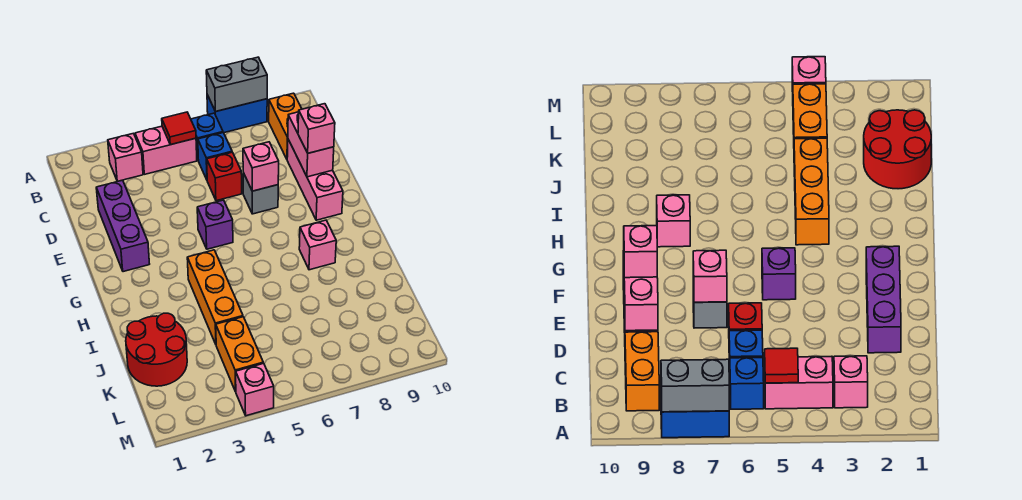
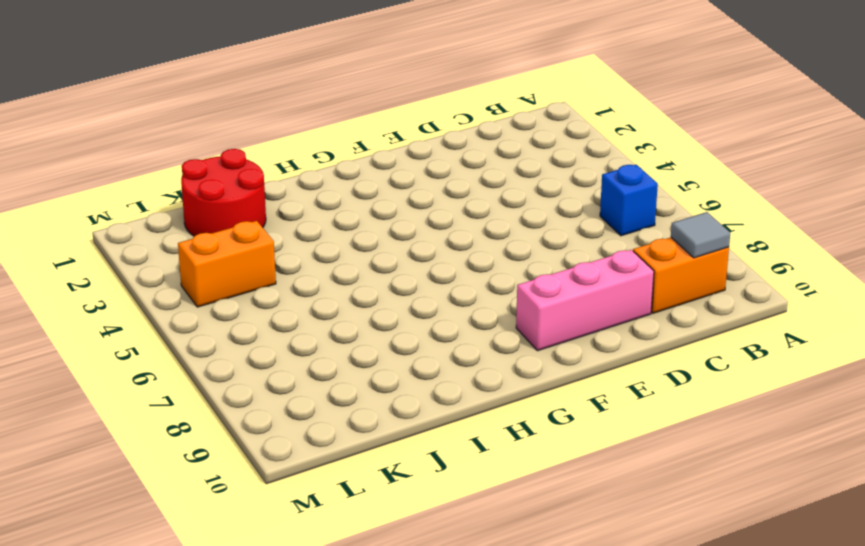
grey tile B9 level 2 -> none
none -> blue brick A7:A8 level 1
none -> pink brick B3 level 1
none -> pink brick B4:B5 level 1

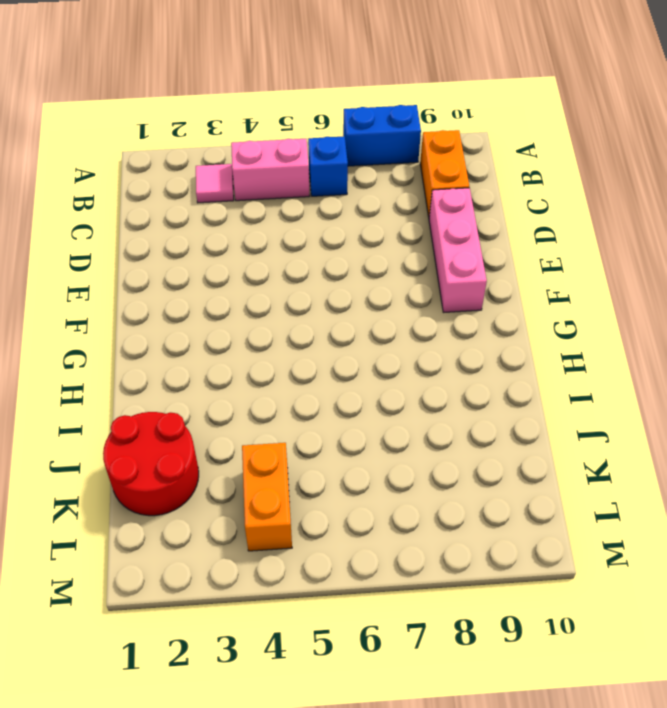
pink tile B3 level 1 -> pink brick B3 level 1
none -> blue brick C6 level 1
none -> purple brick D2:F2 level 1
none -> red brick D6 level 1

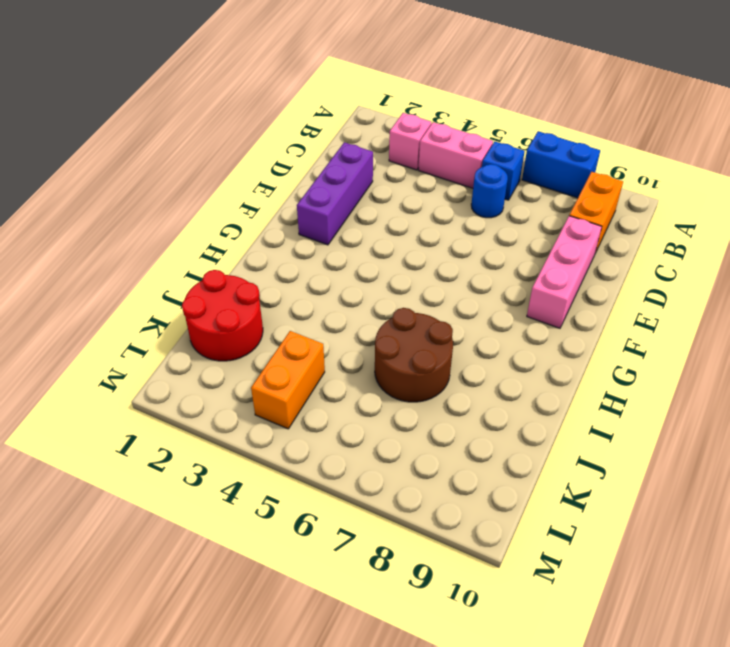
blue round brick C6 level 1 -> blue brick C6 level 1
brown round brick I6:J7 level 1 -> none
none -> red brick D6 level 1
none -> grey brick E7 level 1
none -> purple brick F5 level 1

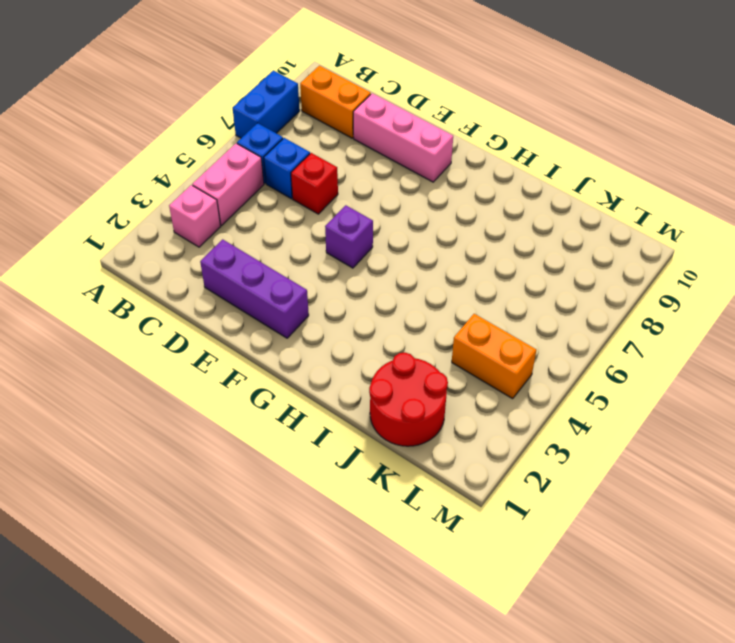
none -> grey brick E7 level 1
none -> orange brick H4:J4 level 1
none -> pink brick H8 level 1

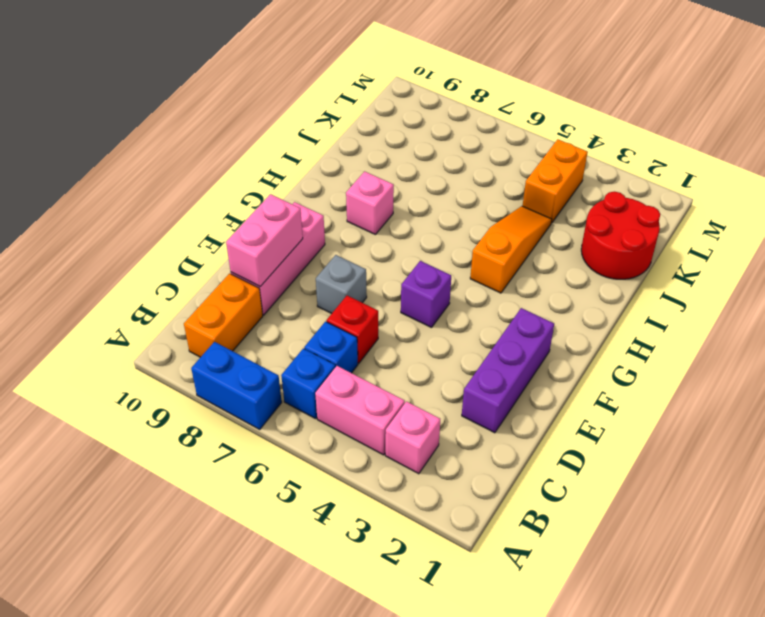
orange slope H4:J4 level 1 top H -> orange brick H4:J4 level 1
none -> pink brick M4 level 1
none -> grey brick A7:A8 level 2
none -> red tile B5 level 2

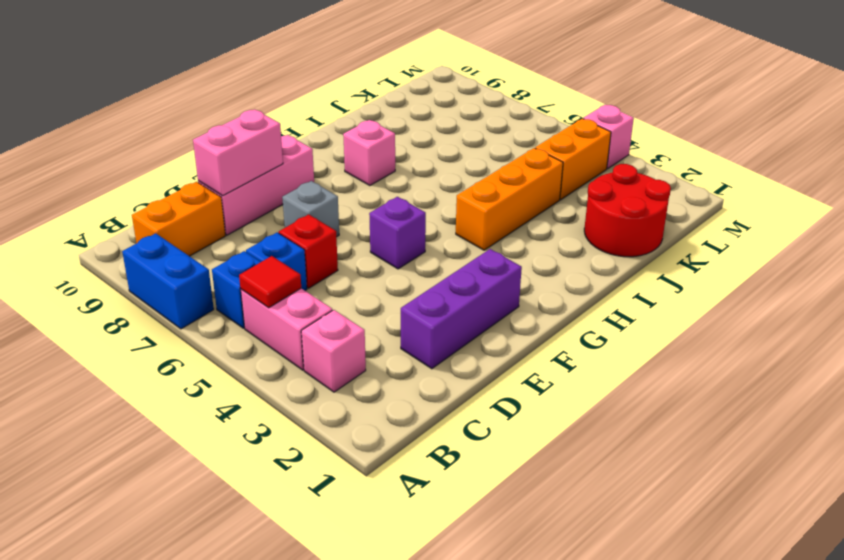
none -> grey brick A7:A8 level 2
none -> pink brick E7 level 2
none -> pink brick E9 level 3

